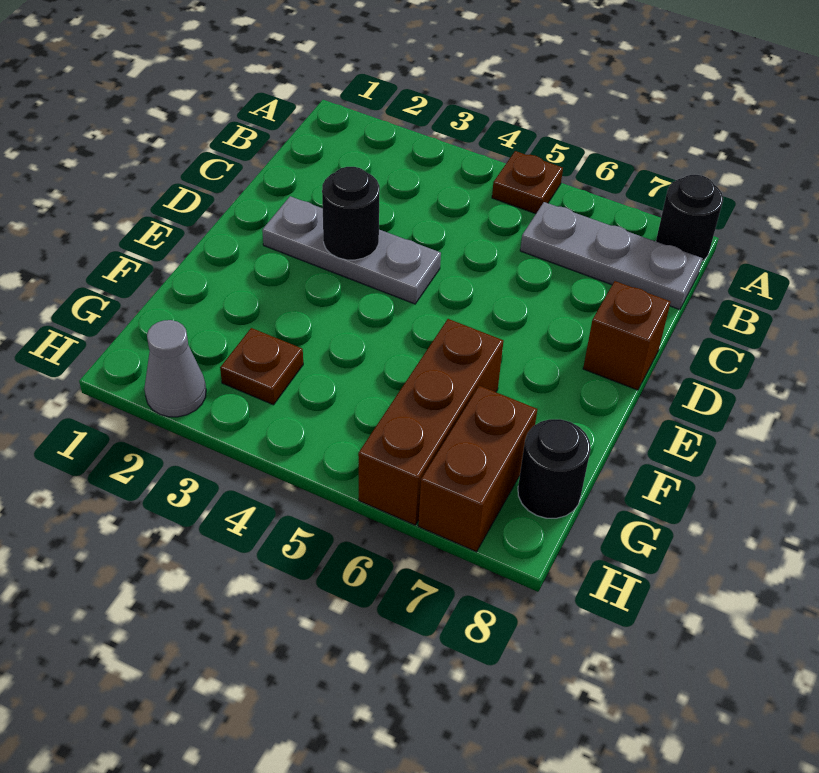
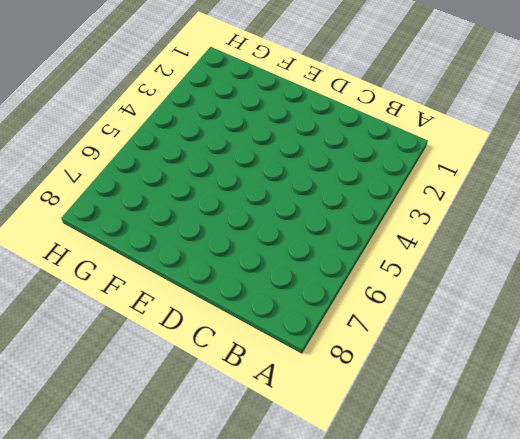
none -> brown plate A5 level 1
none -> black round brick A8 level 1

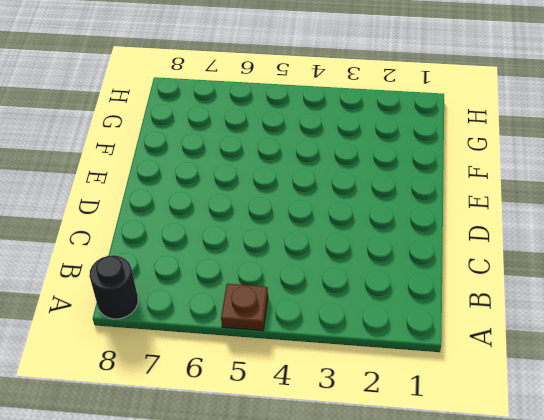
none -> grey plate B6:B8 level 1
none -> grey plate D2:D4 level 1

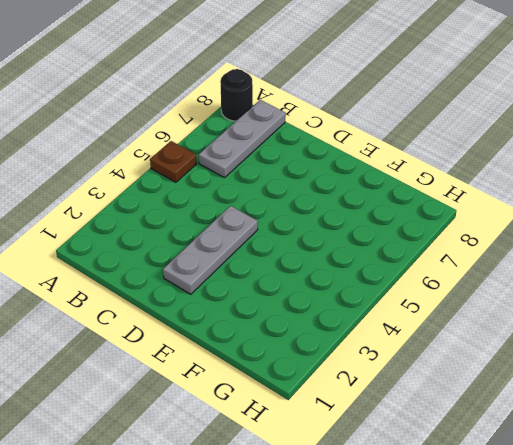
none -> brown brick D8 level 1
none -> brown brick F6:H6 level 1

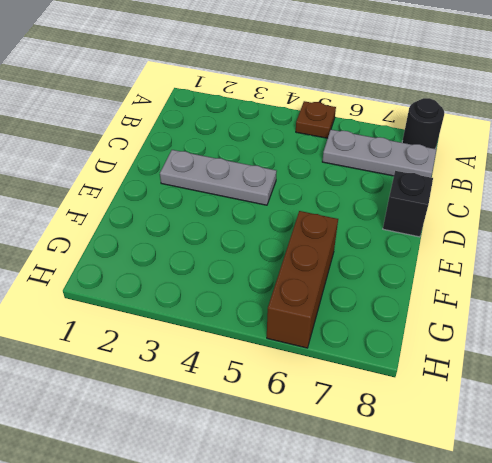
black brick D8 level 1 -> brown brick D8 level 1
none -> brown plate G3 level 1
none -> brown brick G7:H7 level 1

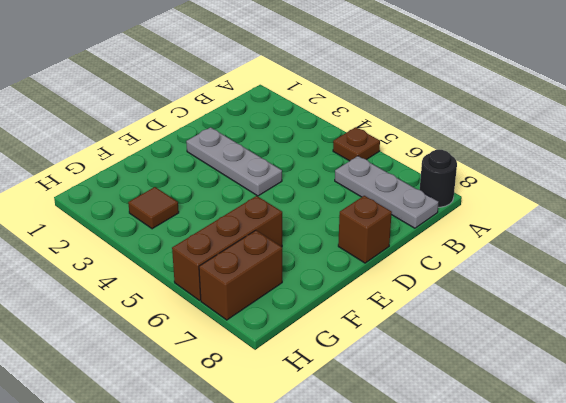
brown tile G3 level 1 -> brown plate G3 level 1
none -> black round brick G8 level 1
none -> grey cone H2 level 1

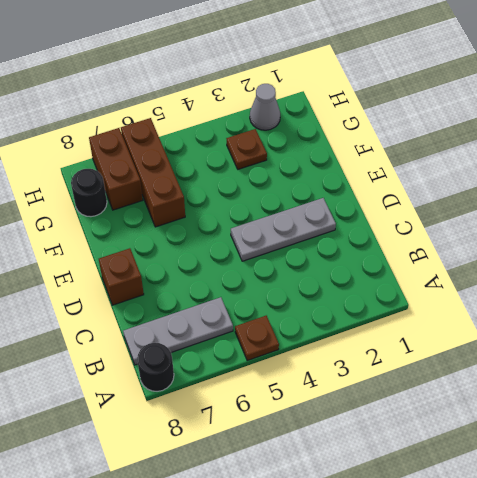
none -> black round brick D3 level 2

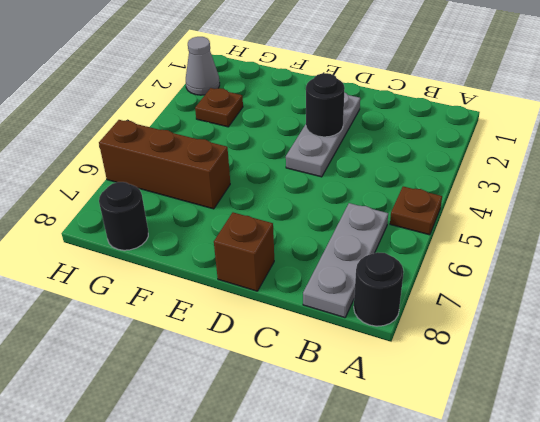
none -> brown brick G7:H7 level 1

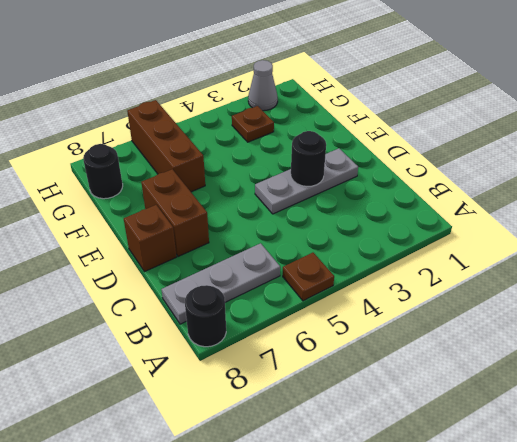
brown brick D7:E7 level 1 -> brown brick G7:H7 level 1

